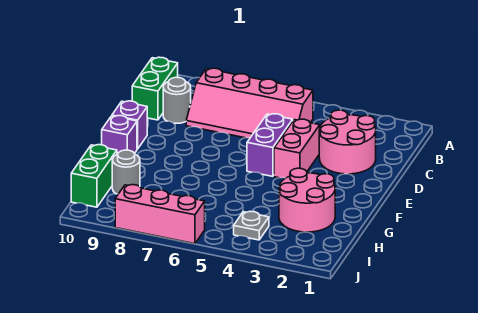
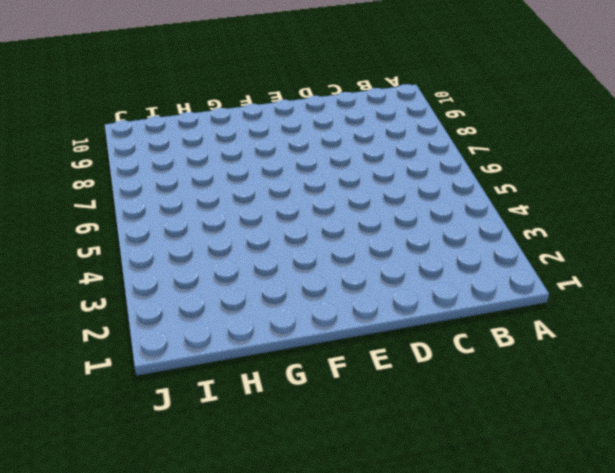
none -> pink slope B5:C8 level 1 top B
none -> green brick B10:C10 level 1
none -> pink round brick C2:D3 level 1

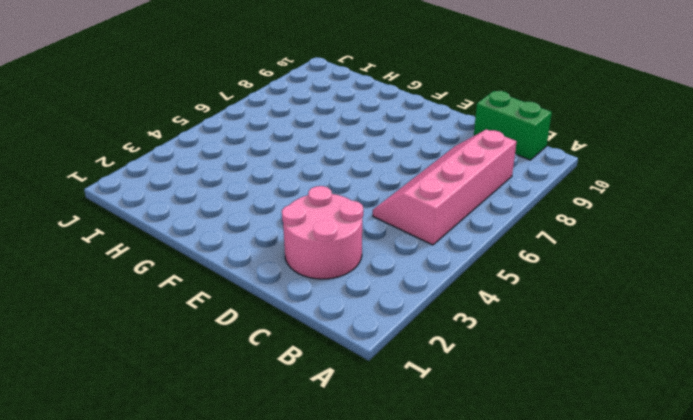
none -> grey round brick C9 level 1
none -> pink brick D4:E4 level 1
none -> purple brick D5:E5 level 1

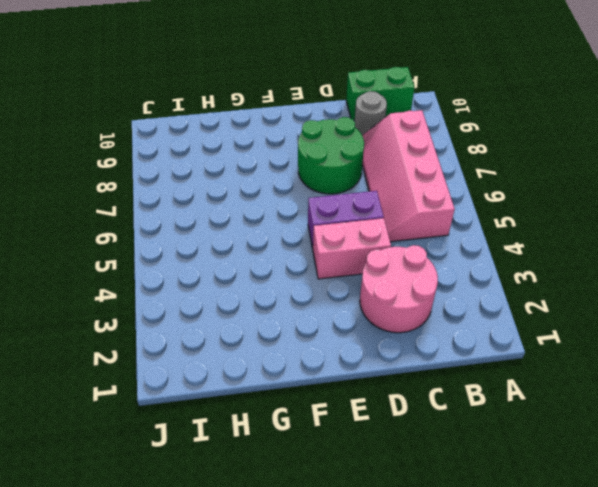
green round brick D7:E8 level 1 -> none
none -> purple brick E10 level 1
none -> purple brick F10 level 1
none -> pink round brick G2:H3 level 1

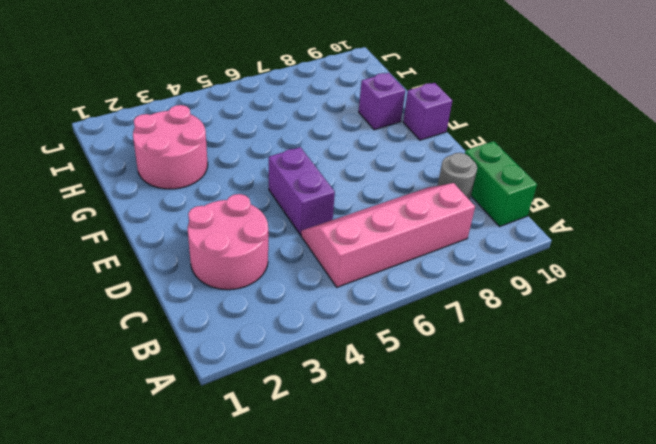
purple brick G9 level 1 -> purple brick E10 level 1
none -> pink brick D4:E4 level 1
none -> grey round brick H9 level 1
none -> green brick H10:I10 level 1

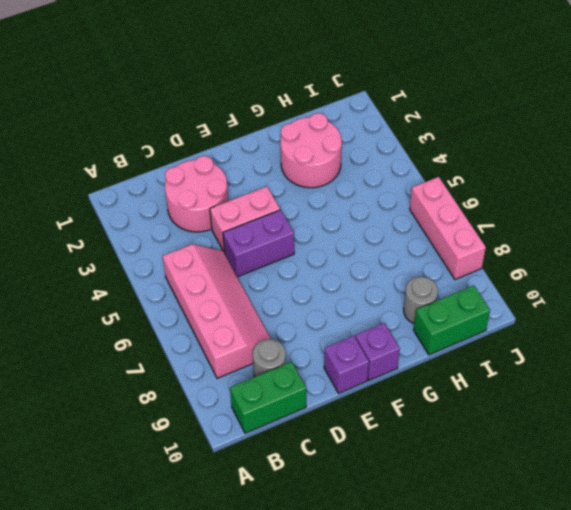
none -> grey plate I4 level 1

